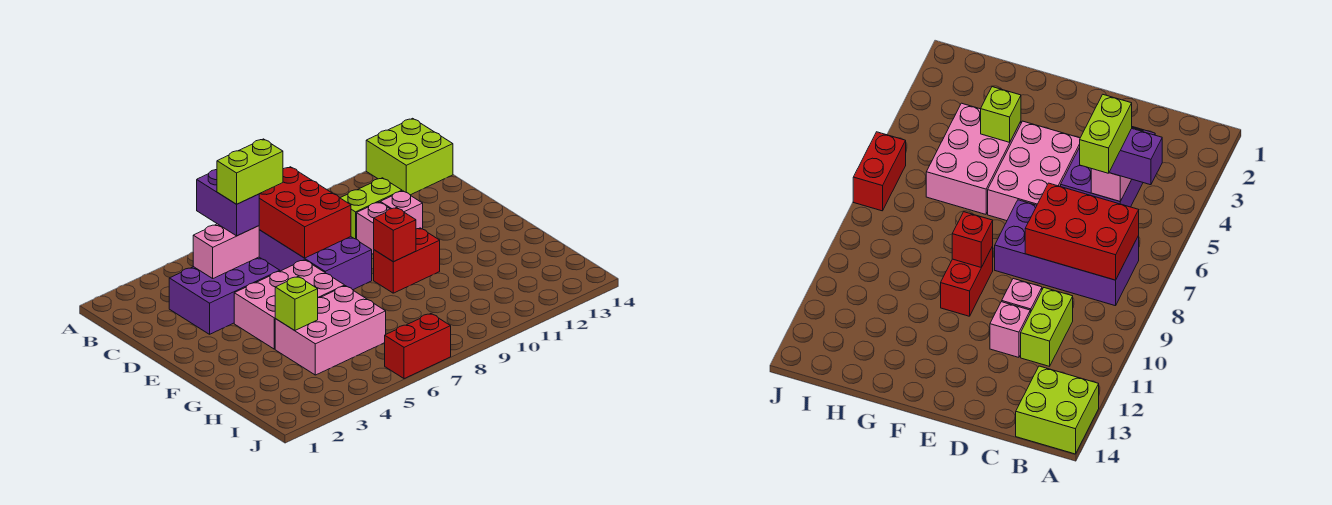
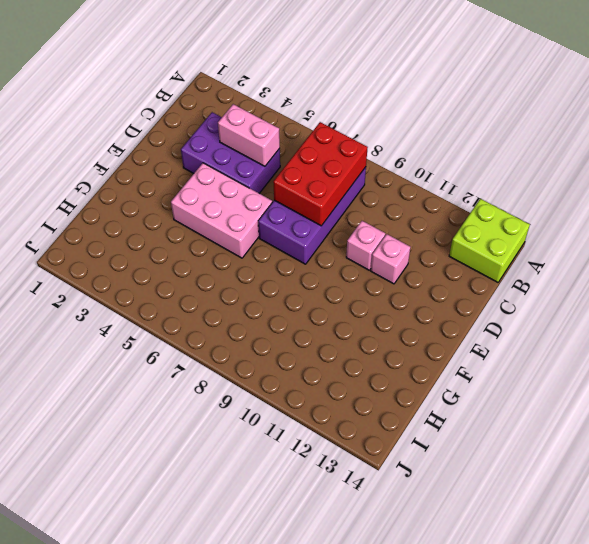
none -> lime brick C10:C11 level 1
none -> red brick F9:F10 level 1
none -> pink brick G4:H6 level 1

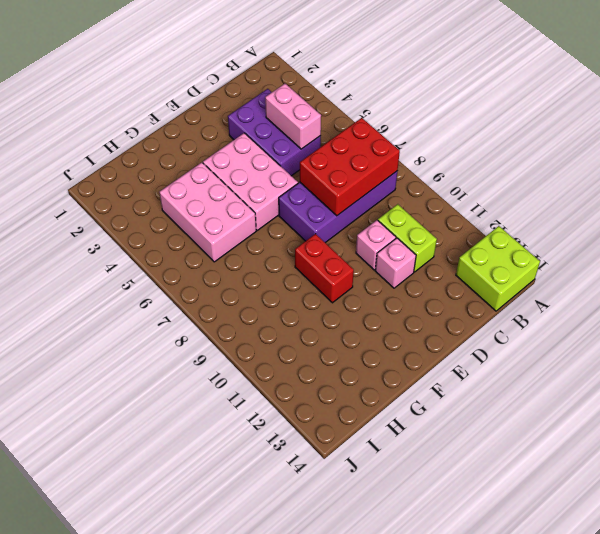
none -> red brick J6:J7 level 1
none -> red brick F9 level 2
none -> lime brick G4 level 2

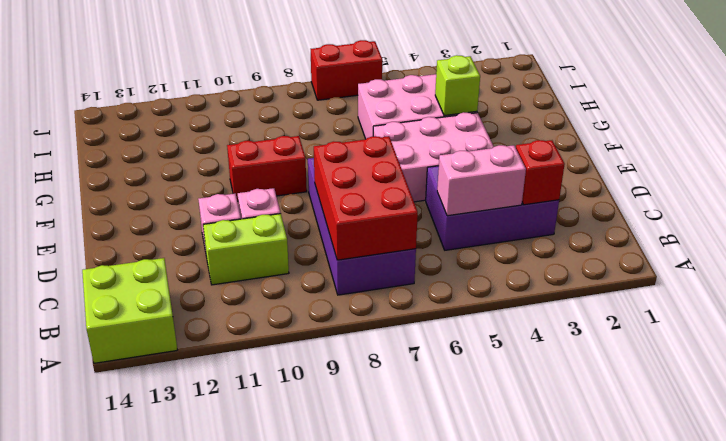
red brick C3 level 2 -> red brick F9 level 2
none -> purple brick B5:C5 level 3
none -> lime brick C5:C6 level 4

